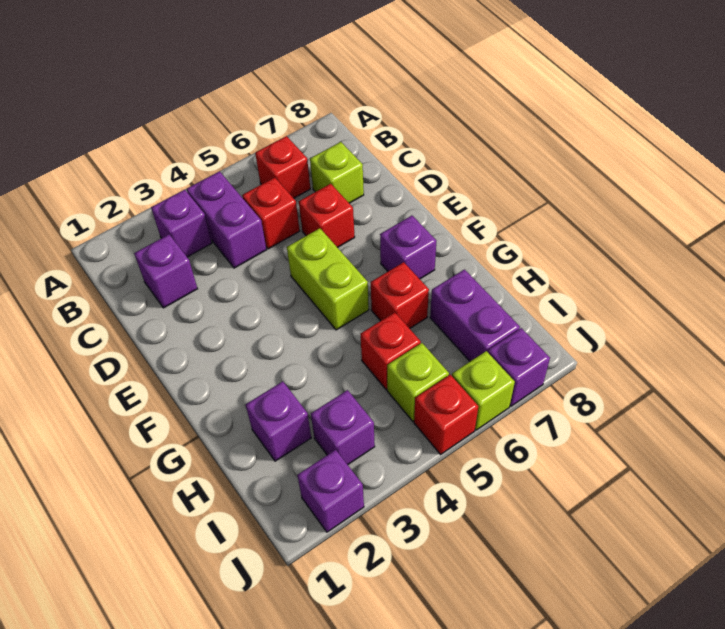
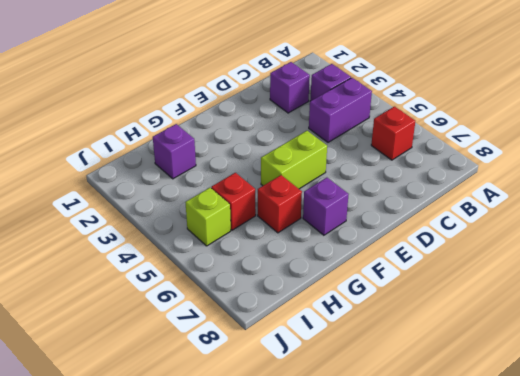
none -> red brick C5 level 1
none -> lime brick C7 level 1
none -> red brick D6 level 1

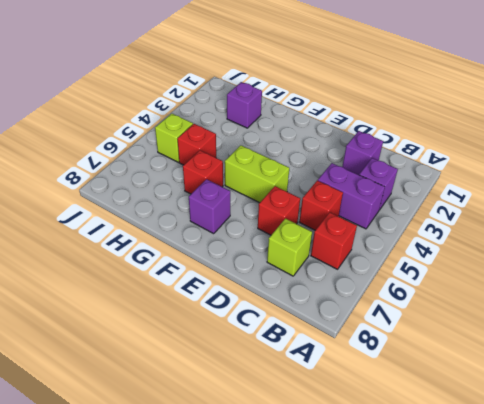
none -> purple brick H7:I7 level 1
none -> purple brick I3 level 1
none -> purple brick J2 level 1

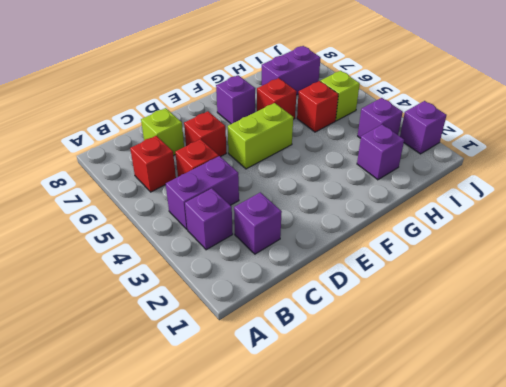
none -> red brick J5 level 1
none -> lime brick J6 level 1
none -> purple brick J7 level 1

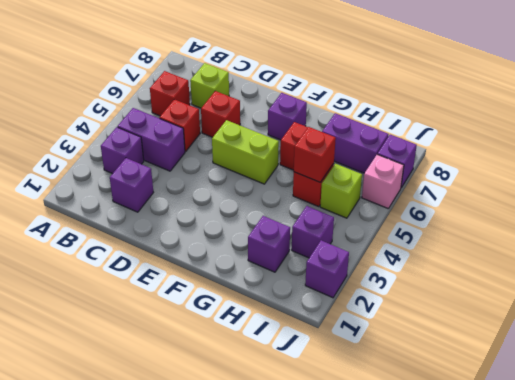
red brick H5 level 2 -> red brick J5 level 1
pink brick J6 level 1 -> lime brick J6 level 1

